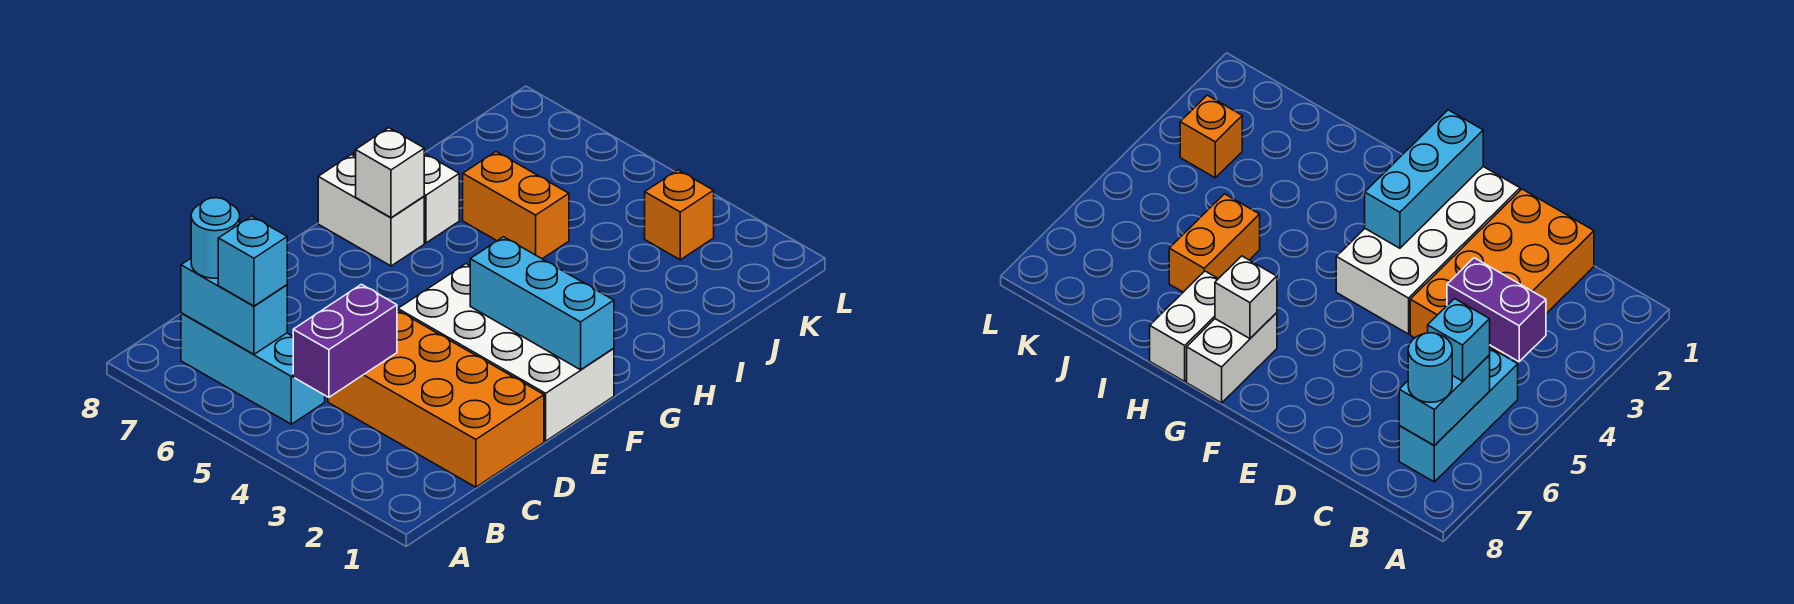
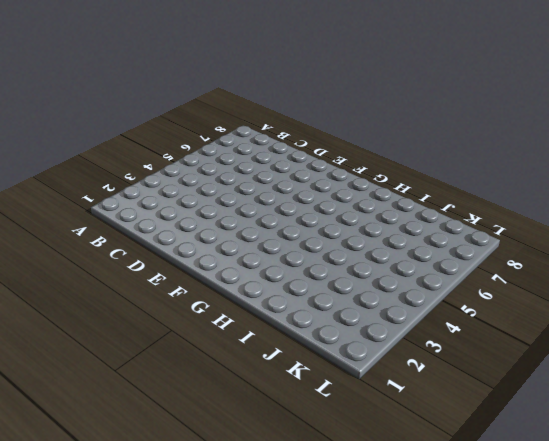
none -> cyan brick B5:B7 level 1
none -> orange brick C1:D4 level 1
none -> white brick E1:F4 level 1

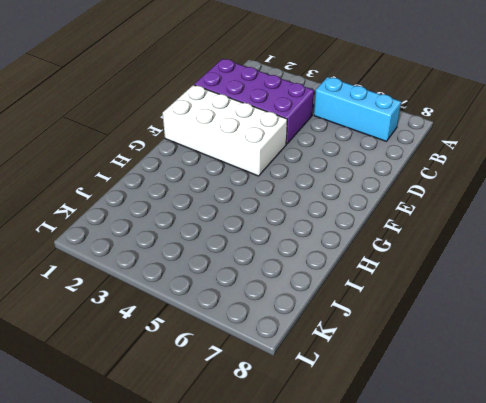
purple brick C1:D4 level 1 -> orange brick C1:D4 level 1
none -> white brick G7:G8 level 1
none -> white brick H7:H8 level 1
none -> orange brick I5:I6 level 1

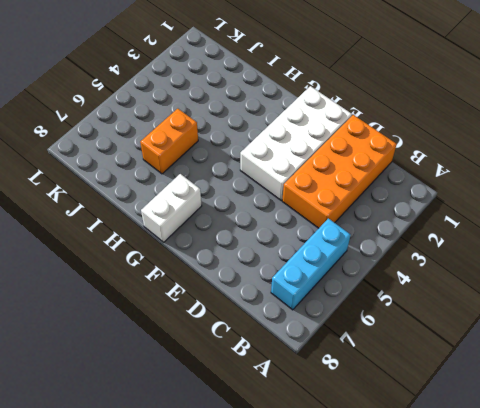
none -> white brick H7:H8 level 1
none -> orange brick K3 level 1
none -> purple brick B4:C4 level 2

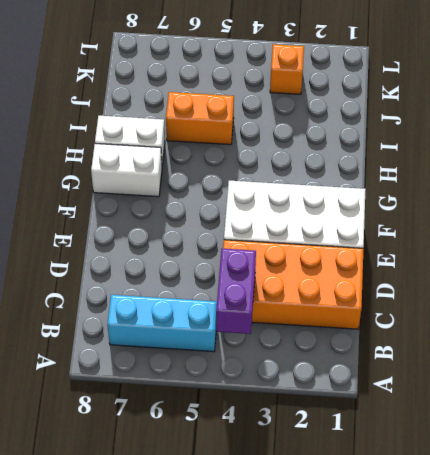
none -> cyan brick B6:B7 level 2
none -> cyan brick F1:F3 level 2
none -> white brick G7 level 2

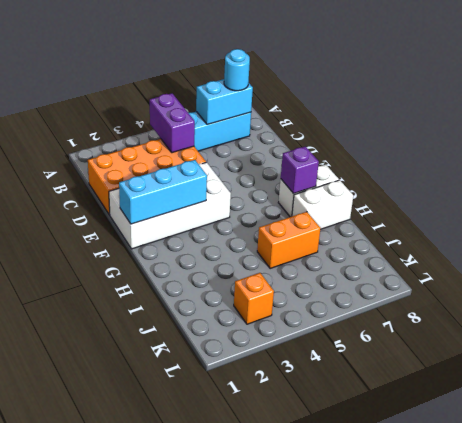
purple brick G7 level 2 -> white brick G7 level 2
none -> cyan brick B6 level 3

